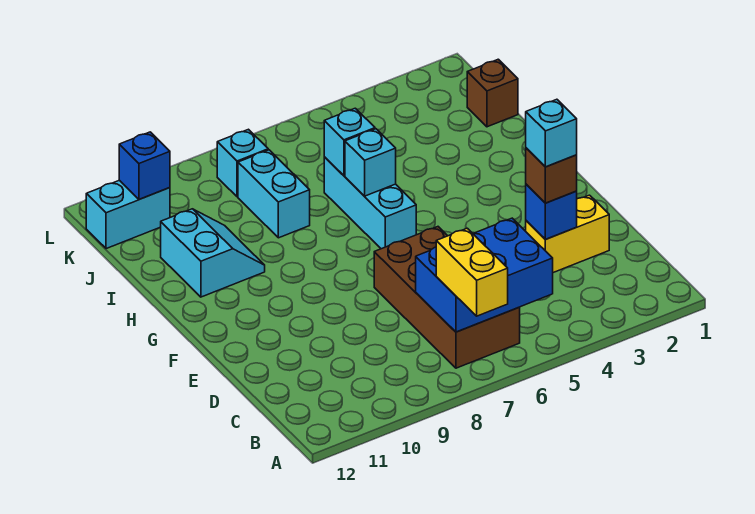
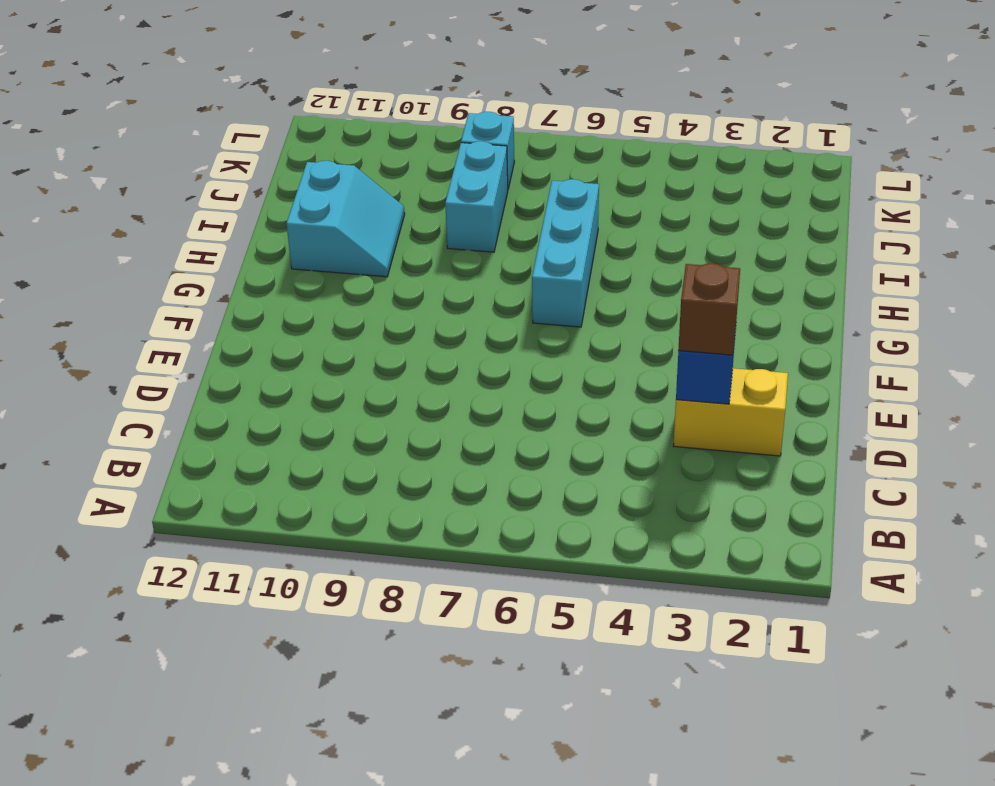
none -> brown brick B6:E7 level 1
none -> brown brick J1 level 1
none -> cyan brick K11:K12 level 1

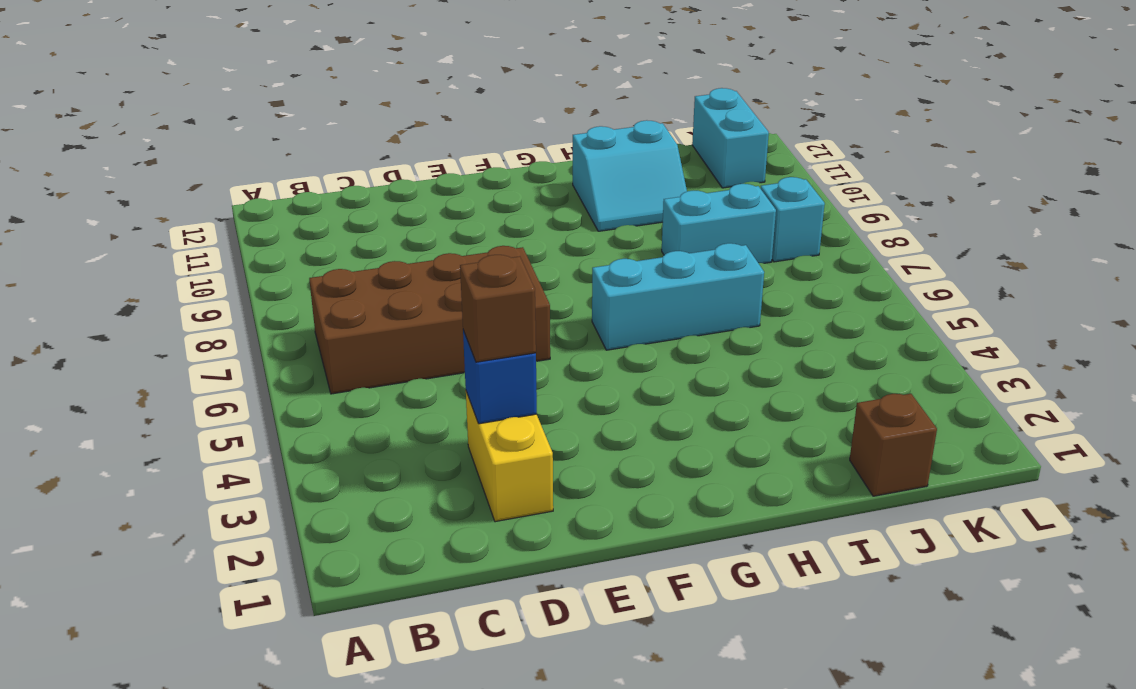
none -> blue brick B5:C7 level 2
none -> cyan brick H6 level 2
none -> cyan brick I6 level 2

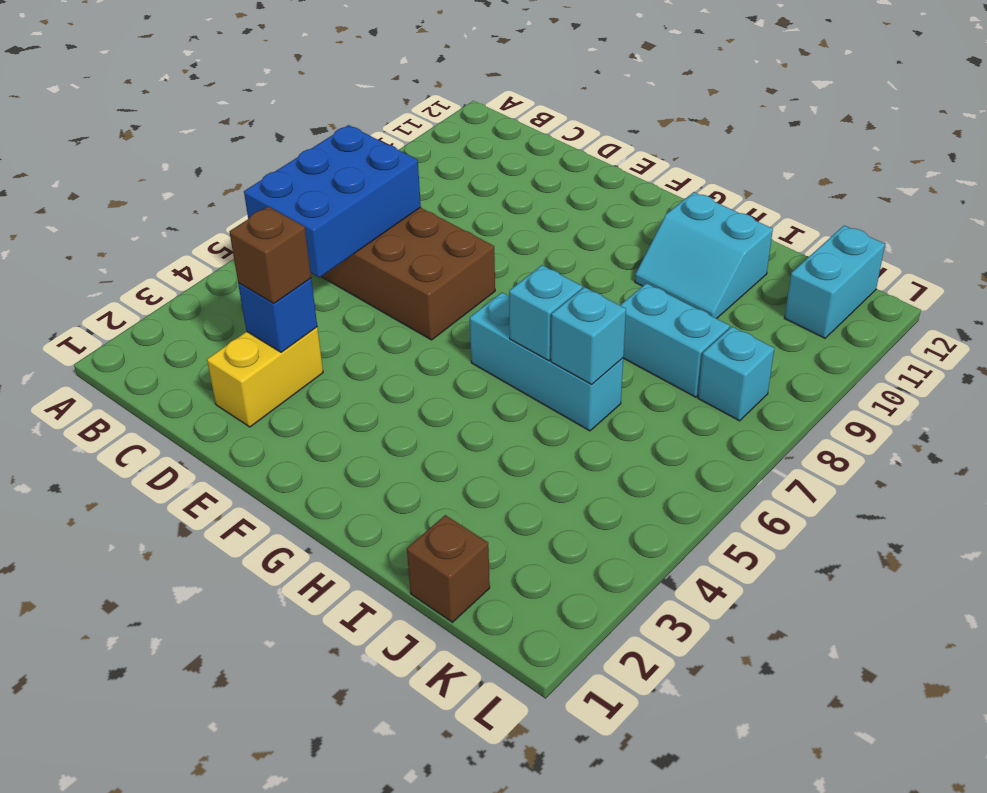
none -> blue brick K11 level 2
none -> yellow brick A7:B7 level 3
none -> cyan brick D3 level 4

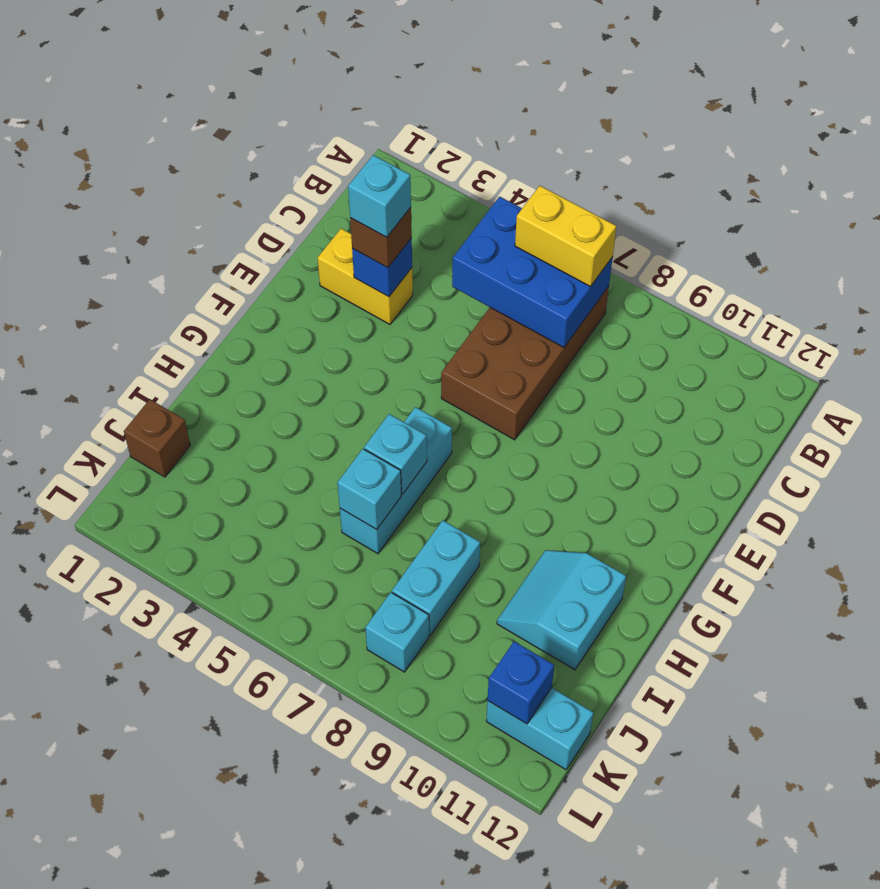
yellow brick B6:B7 level 3 -> yellow brick A7:B7 level 3

